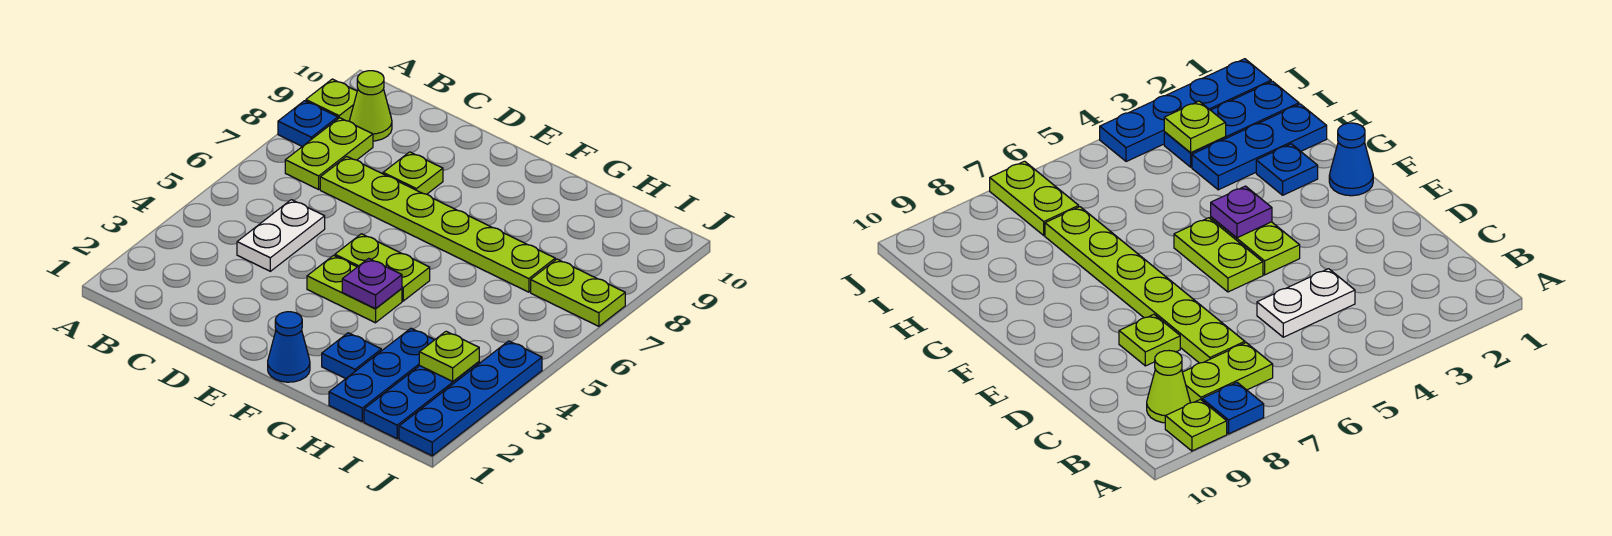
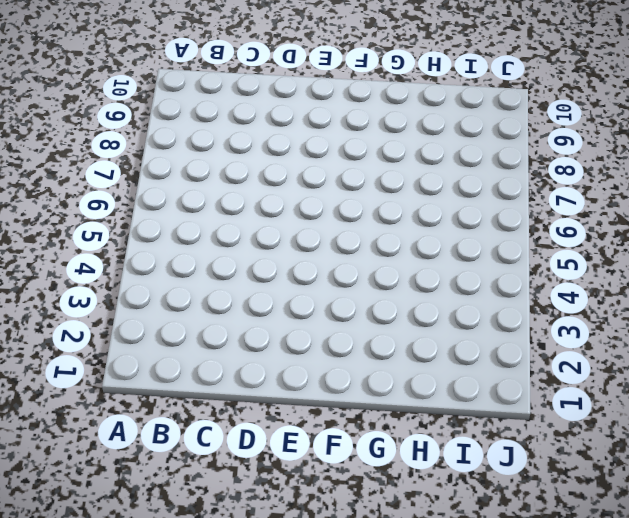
none -> blue plate A8 level 1
none -> lime plate A9 level 1
none -> lime plate B7:B8 level 1

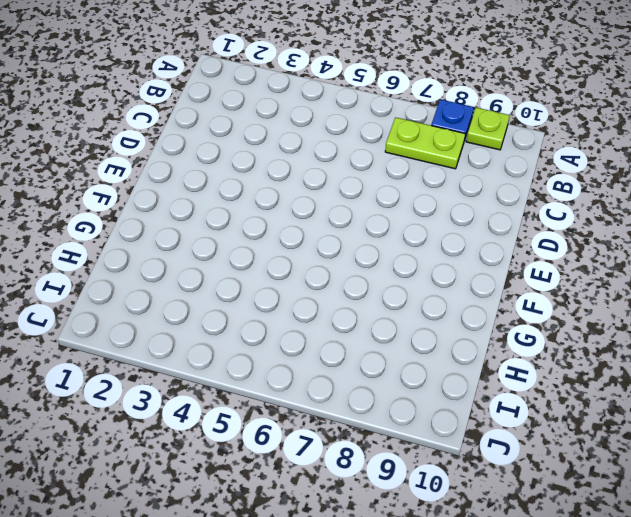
none -> lime cone B9 level 1
none -> white plate C4:C5 level 1
none -> lime plate C7:H7 level 1

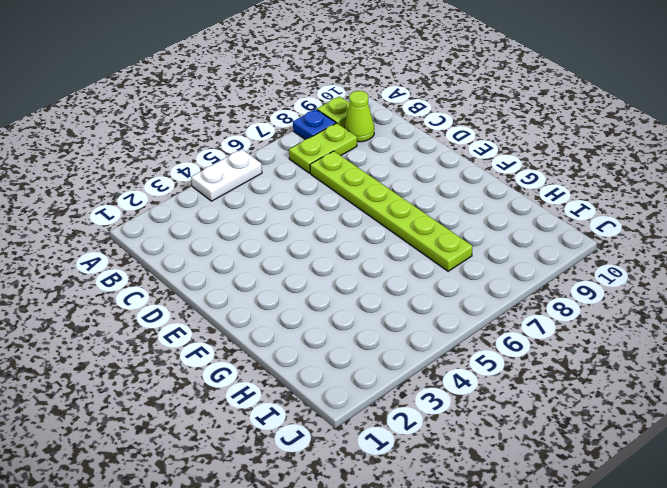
white plate A4:A5 level 1 -> white plate C4:C5 level 1
none -> lime plate D8 level 1
none -> lime plate E4:F4 level 1
none -> lime plate E5:F5 level 1

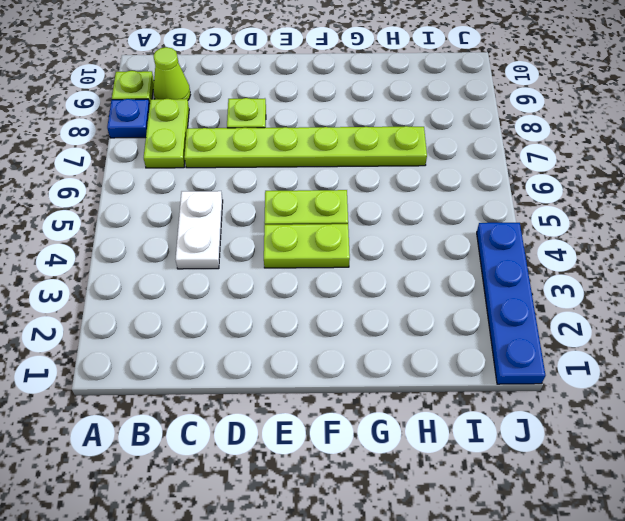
none -> blue cone F1 level 1
none -> blue plate G2 level 1
none -> blue plate H1:H3 level 1

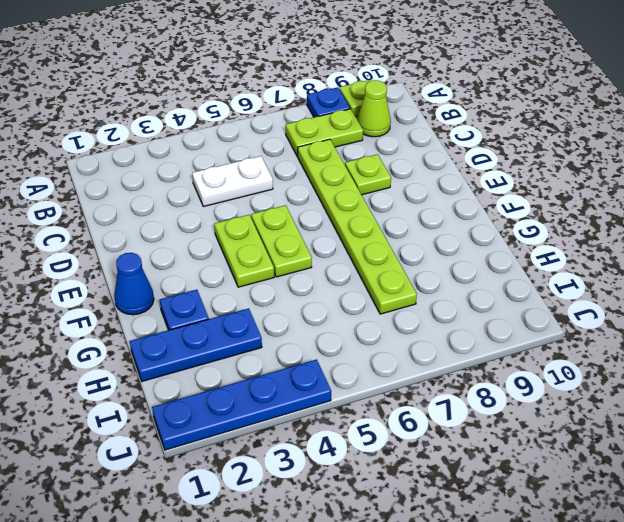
none -> blue plate I1:I3 level 1
none -> lime plate I7:J7 level 1
none -> purple plate F4 level 2

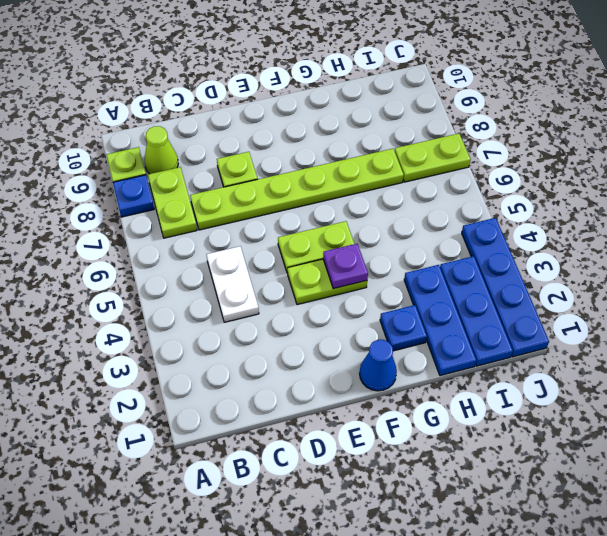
none -> lime plate I3 level 2

